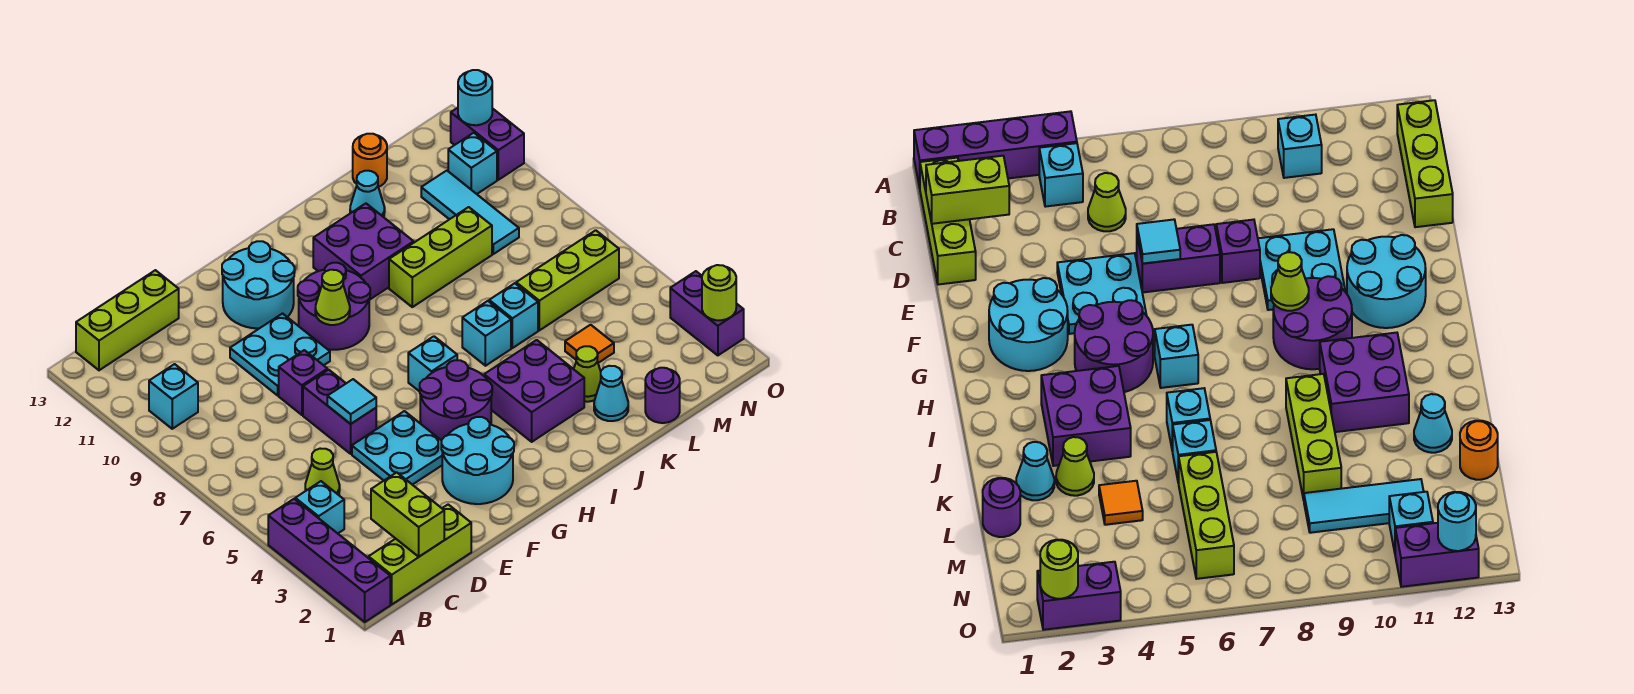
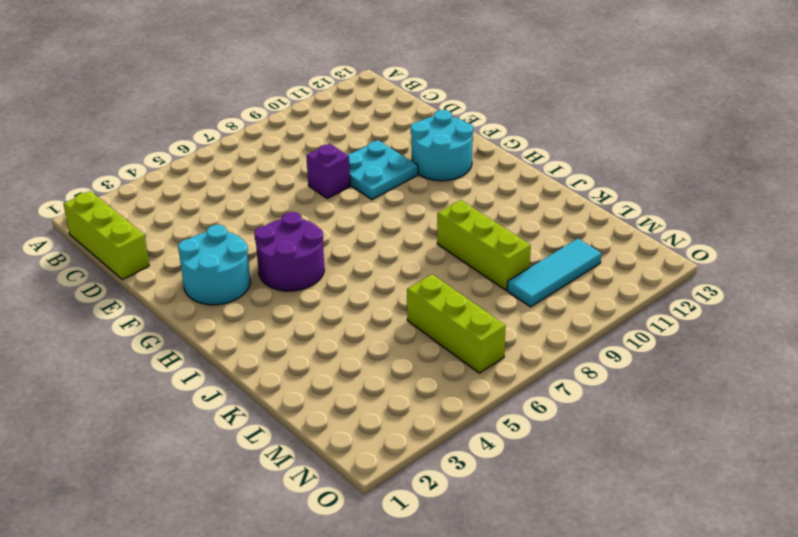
none -> purple brick A1:A4 level 1
none -> cyan brick B4 level 1
none -> cyan brick B10 level 1
none -> lime brick B13:D13 level 1

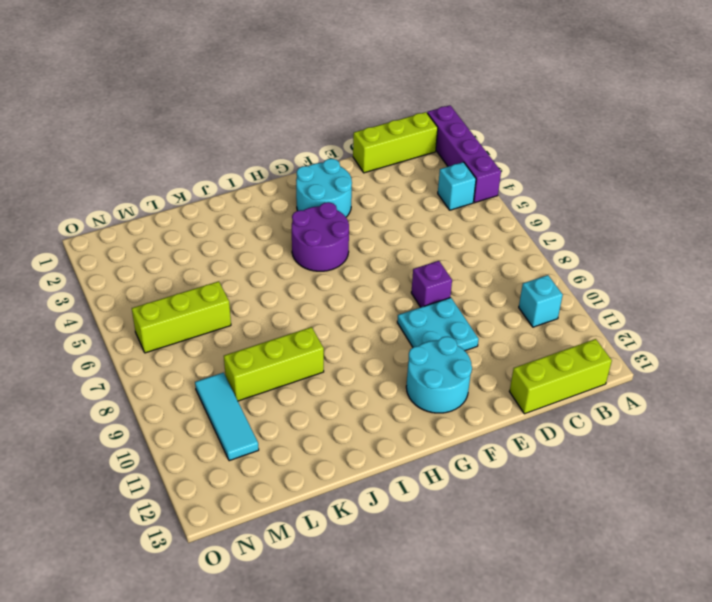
none -> lime cone C5 level 1
none -> cyan plate E4:F5 level 1
none -> purple brick E6:E7 level 1
none -> purple round brick G9:H10 level 1

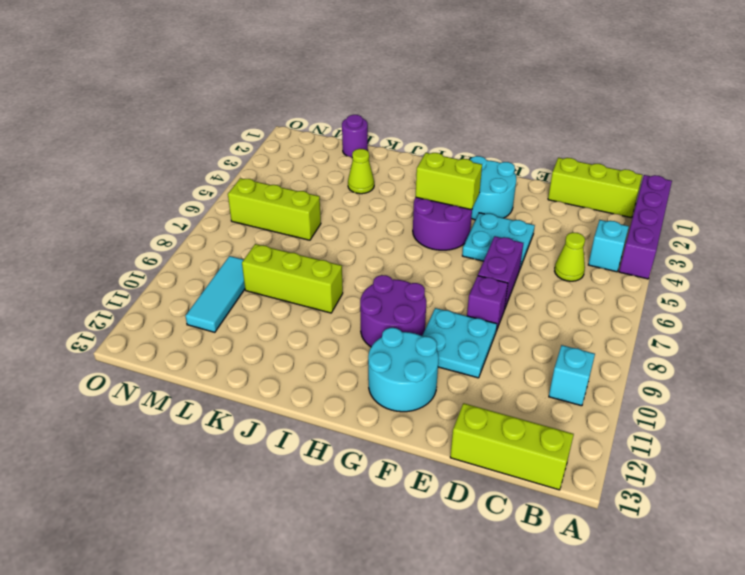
lime brick G4:H4 level 2 -> lime brick C1:C2 level 2
none -> cyan brick H6 level 1
none -> purple brick I3:J4 level 1
none -> purple brick I10:J11 level 1
none -> cyan brick J6 level 1

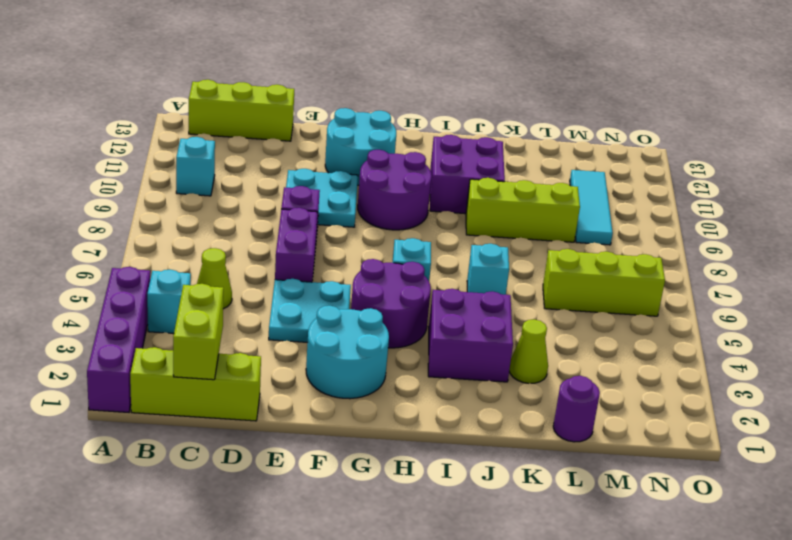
none -> cyan cone K2 level 1
none -> cyan brick K6 level 1
none -> cyan cone K12 level 1
none -> orange tile L4 level 1

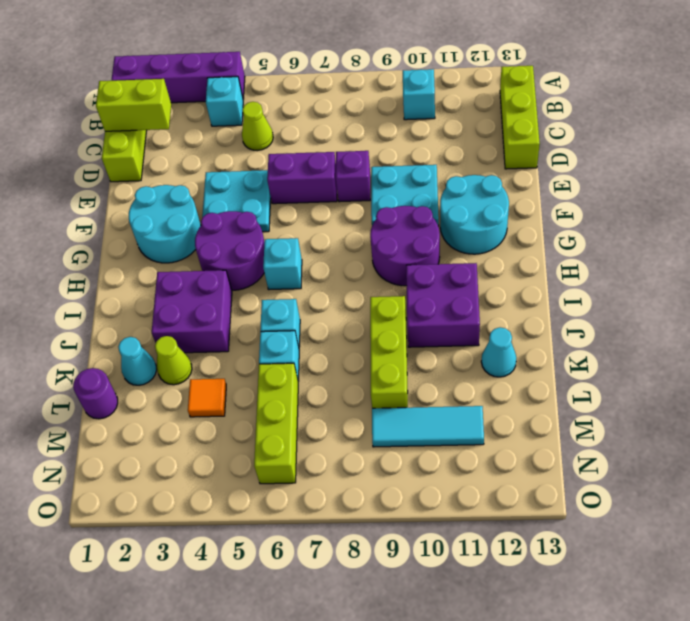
none -> orange round brick L13 level 1
none -> cyan brick N11 level 1
none -> purple brick O2:O3 level 1
none -> purple brick O11:O12 level 1

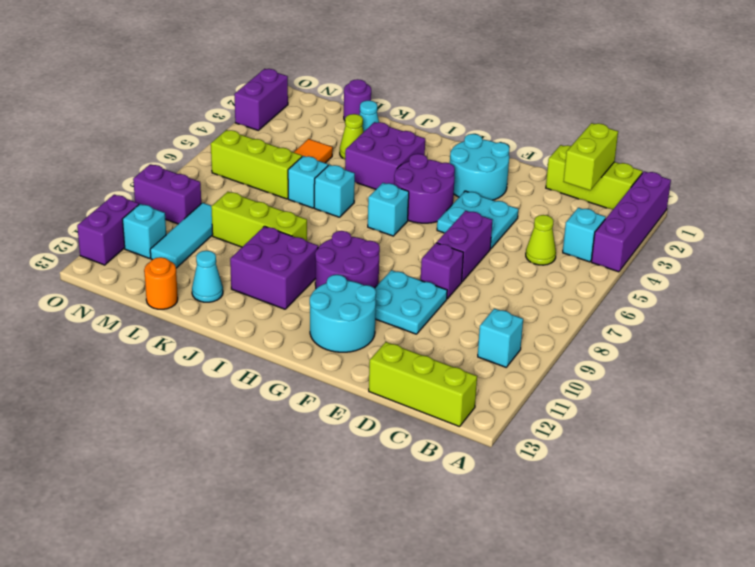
purple brick N9:O9 level 1 -> none
none -> cyan tile E6 level 2
none -> lime cone G9 level 2
none -> lime round brick O2 level 2
none -> cyan round brick O12 level 2

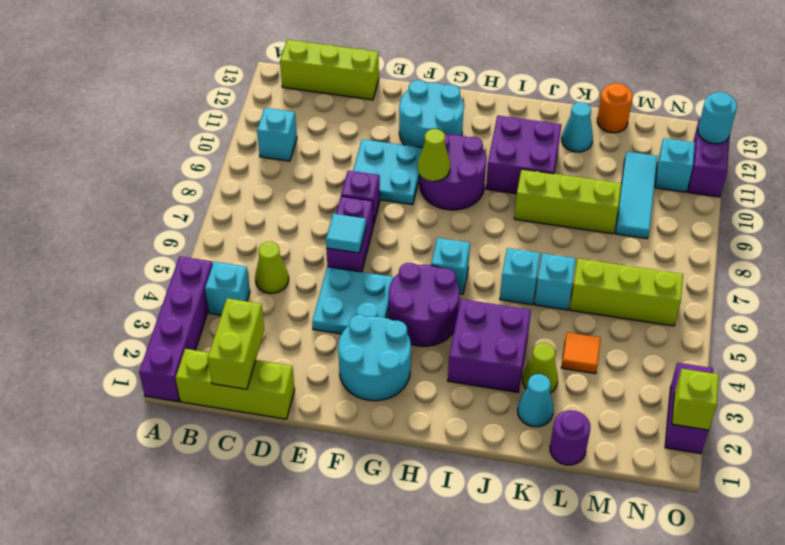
lime brick O2 level 2 -> lime round brick O2 level 2

